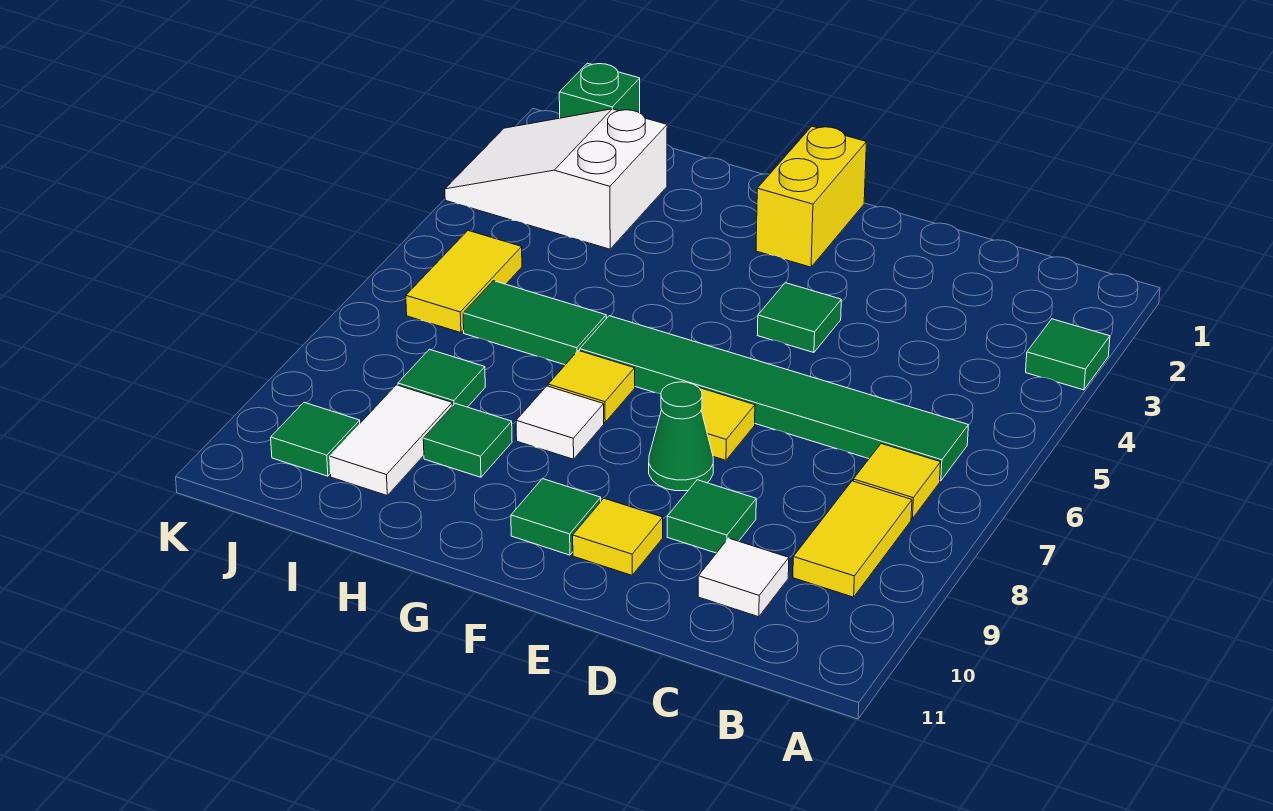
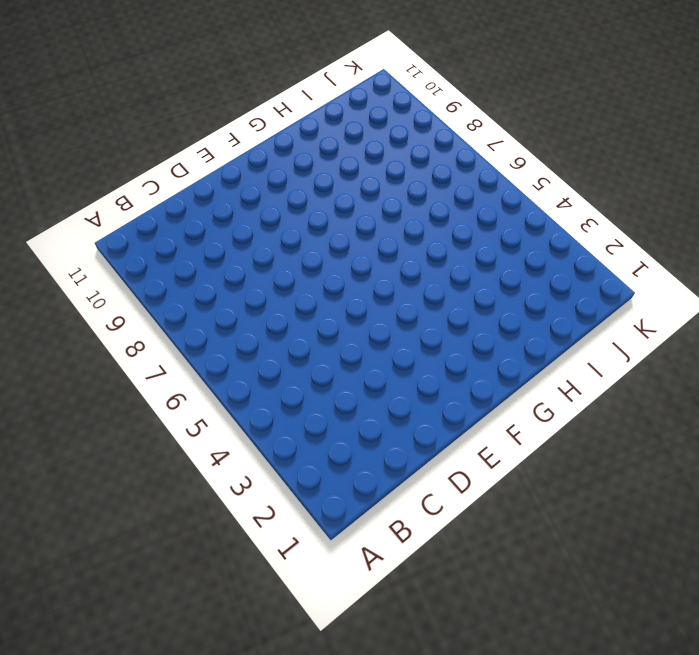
none -> green tile A3 level 1
none -> green tile B6:G6 level 1
none -> yellow tile B7 level 1

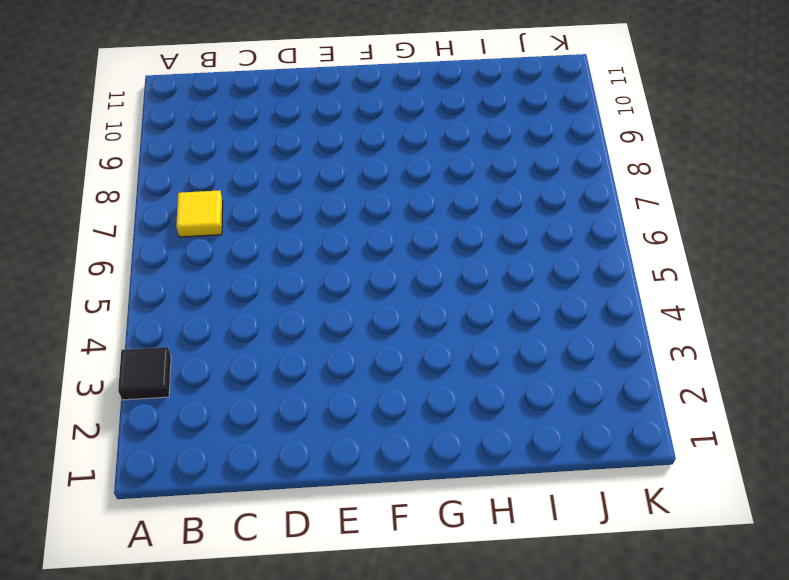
black tile A3 level 1 -> green tile A3 level 1
none -> green tile B6:G6 level 1
none -> yellow tile B8:B9 level 1
none -> white tile C10 level 1

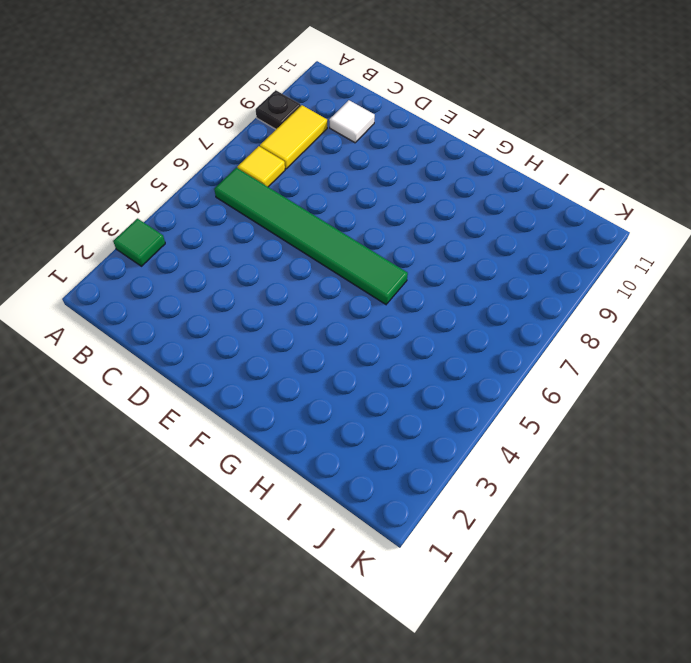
black plate A9 level 1 -> none
none -> green tile D9 level 1
none -> green tile E4 level 1
none -> yellow tile E7 level 1

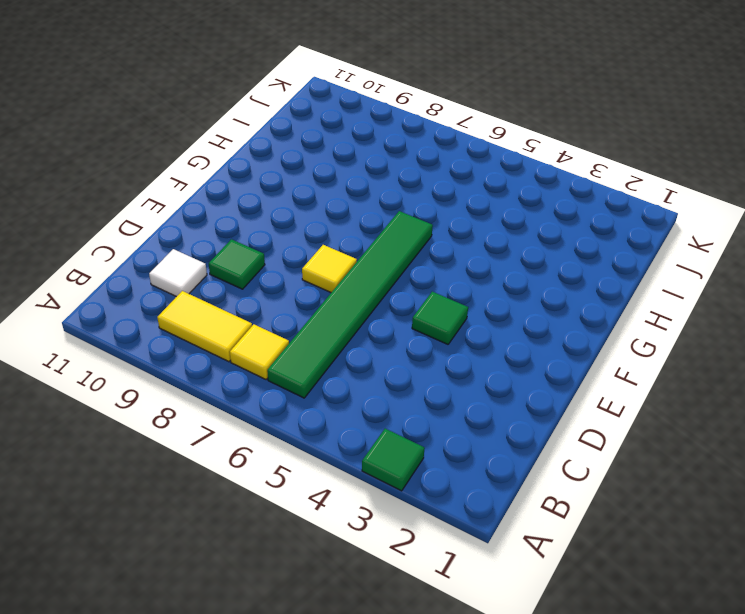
none -> green cone E8 level 1
none -> yellow tile E10 level 1
none -> yellow brick F1:F2 level 1

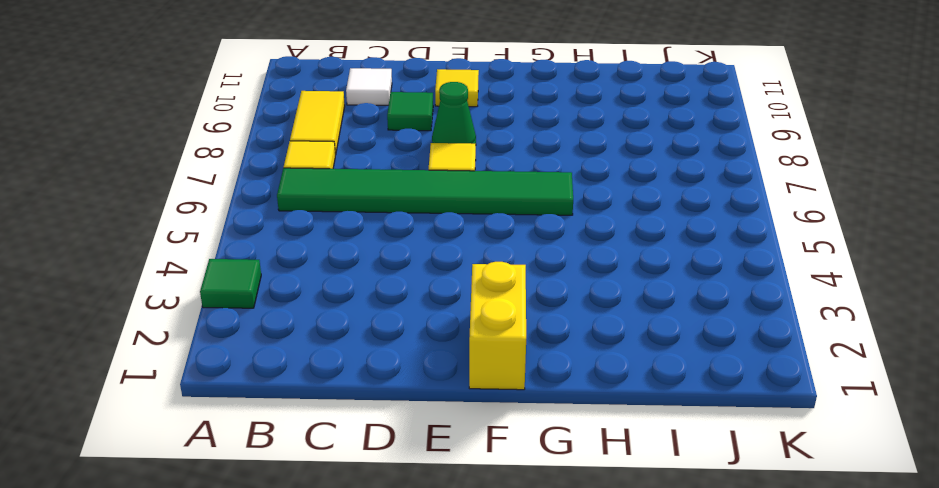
none -> green tile E4 level 1
none -> green tile F10 level 1
none -> yellow tile G7 level 1

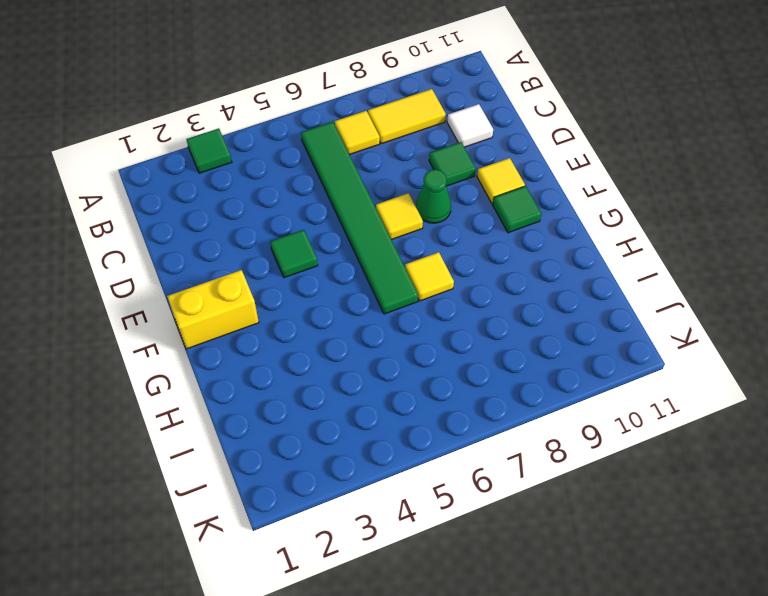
none -> white tile G8 level 1
none -> green tile H6:I6 level 1
none -> green tile H9 level 1

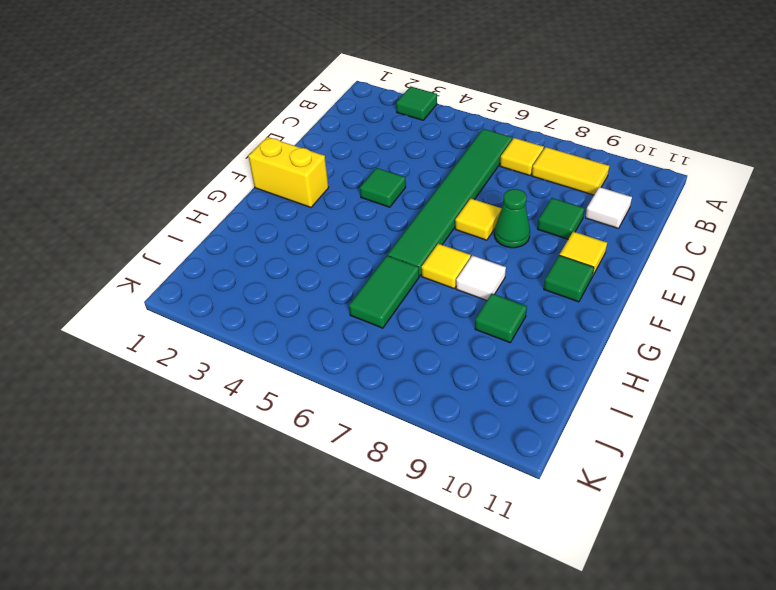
none -> white slope I2:K3 level 1 top I
none -> green tile I8 level 1
none -> white tile I9:I10 level 1

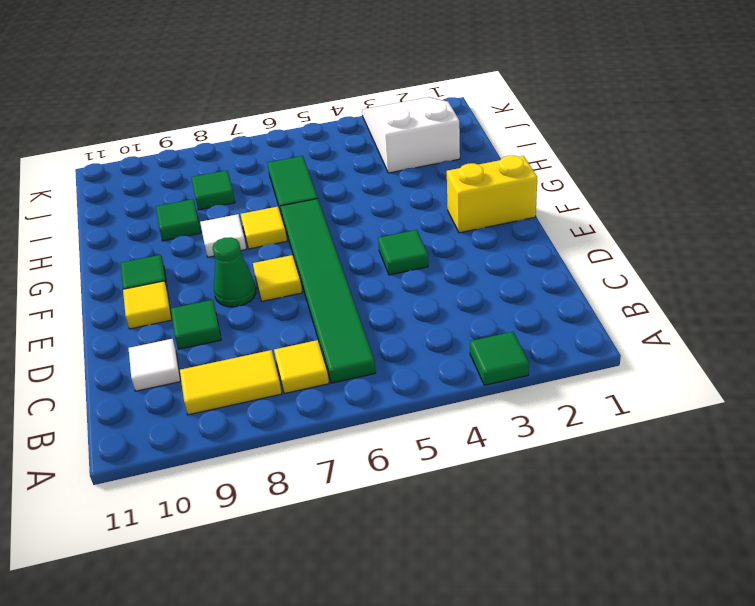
none -> white tile I9:I10 level 1
none -> green brick J1 level 1
none -> yellow tile J5:J6 level 1

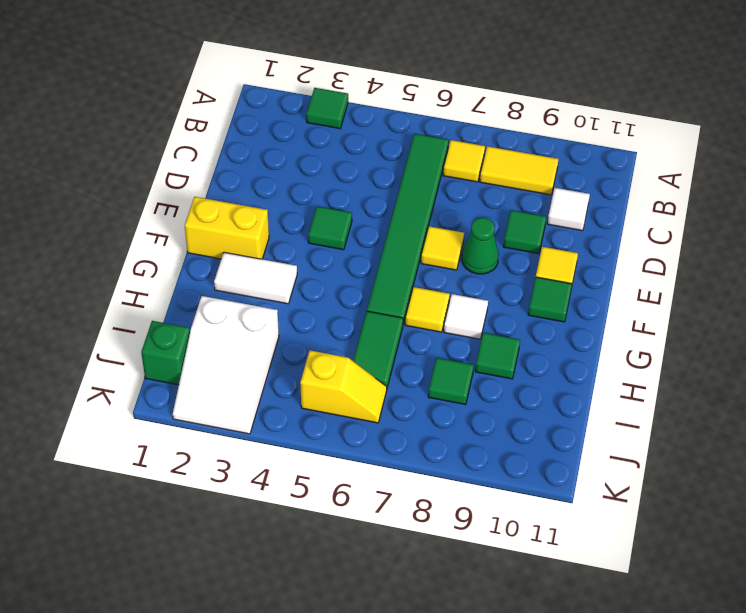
white tile G2:G3 level 1 -> white tile I9:I10 level 1
yellow slope J5:J6 level 1 top 5 -> yellow tile J5:J6 level 1
none -> green tile J10 level 1

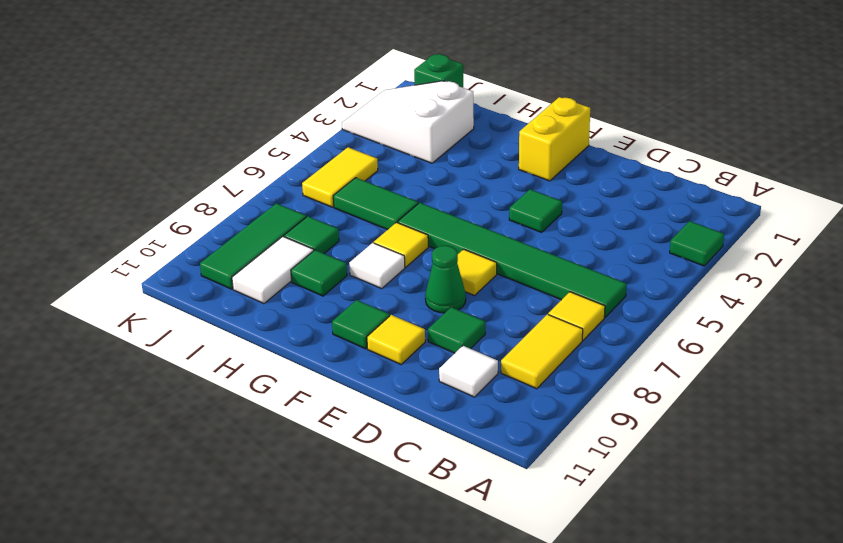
green tile J8:J10 level 1 -> green tile J10 level 1

